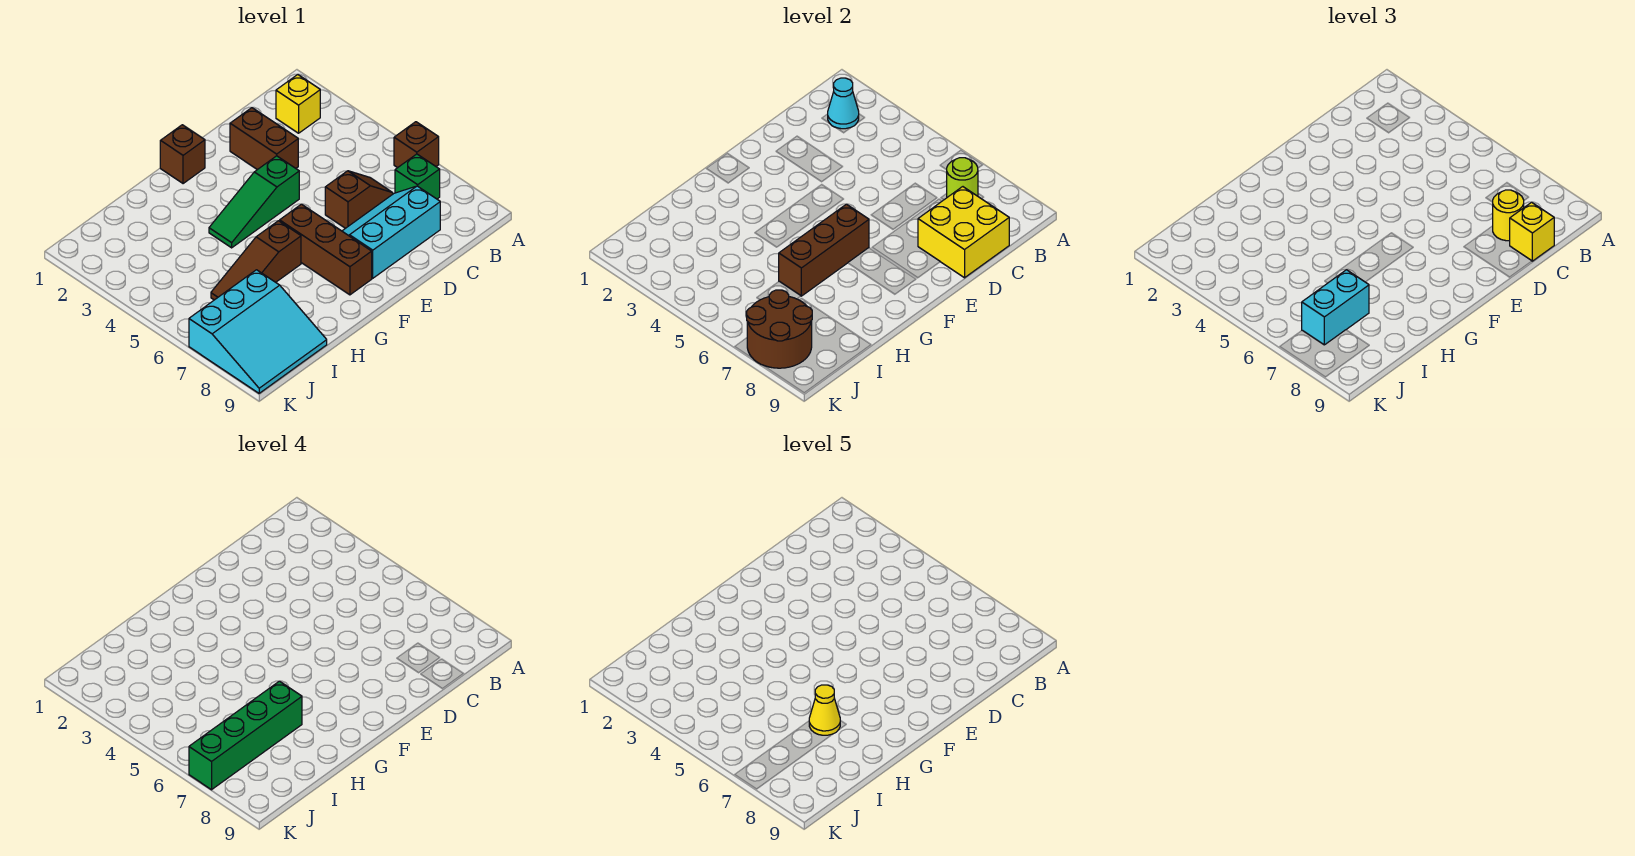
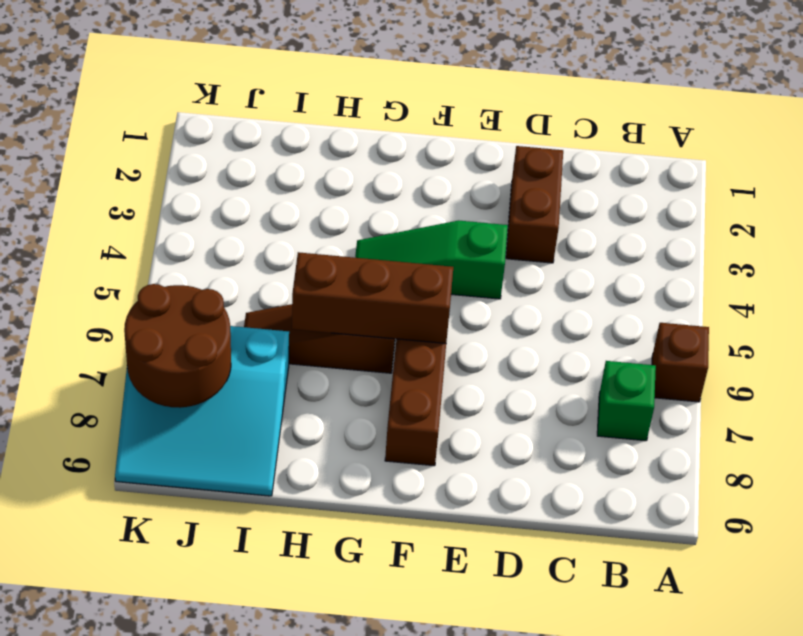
none -> yellow brick B2 level 1
none -> brown slope C6:D6 level 1 top D
none -> cyan slope C7:E8 level 1 top 8

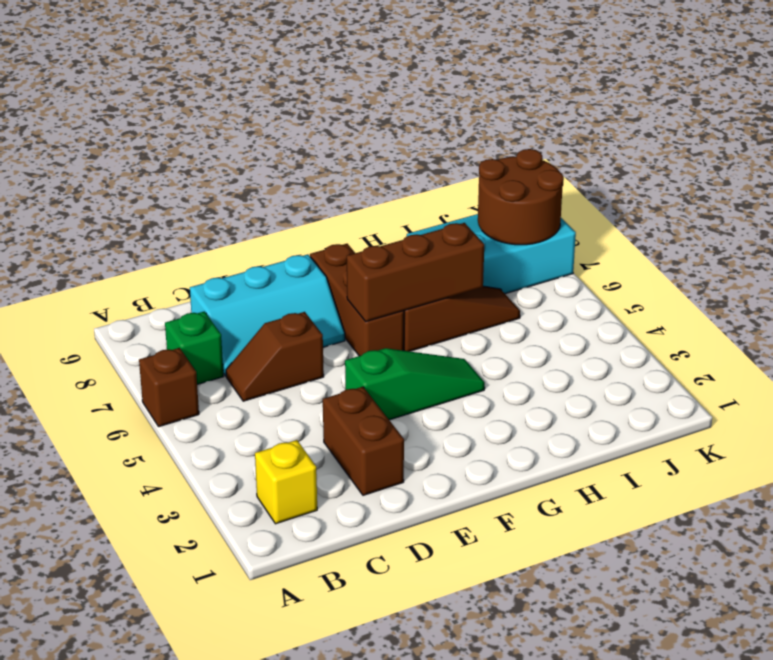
none -> brown brick F1 level 1
none -> cyan cone B2 level 2
none -> lime round brick B7 level 2

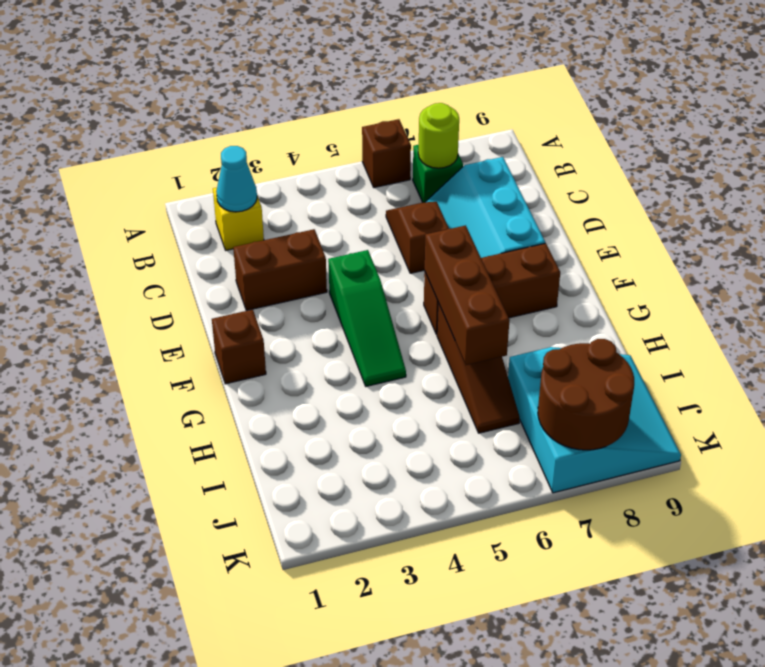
none -> yellow brick C8:D9 level 2
none -> yellow round brick C8 level 3
none -> yellow brick C9 level 3

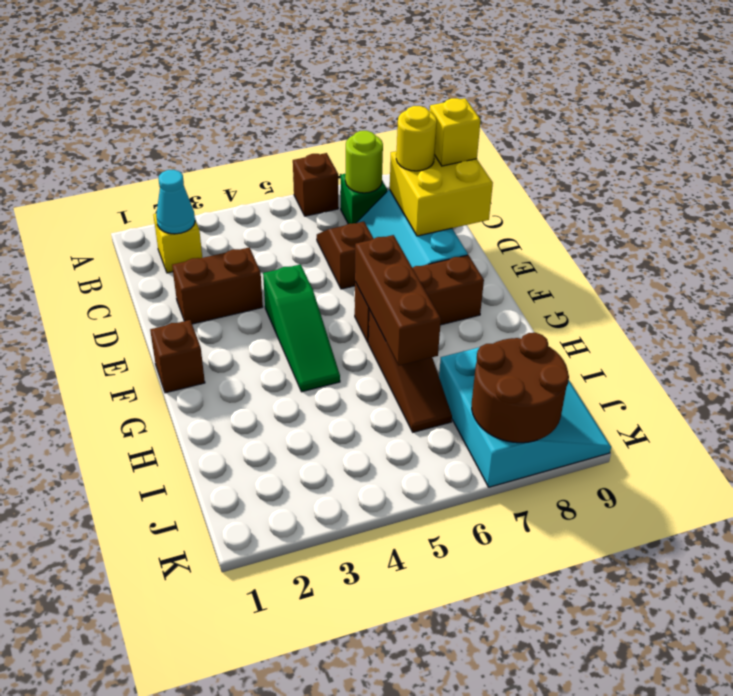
none -> cyan brick I7:J7 level 3
none -> green brick H7:K7 level 4
none -> yellow cone H7 level 5

